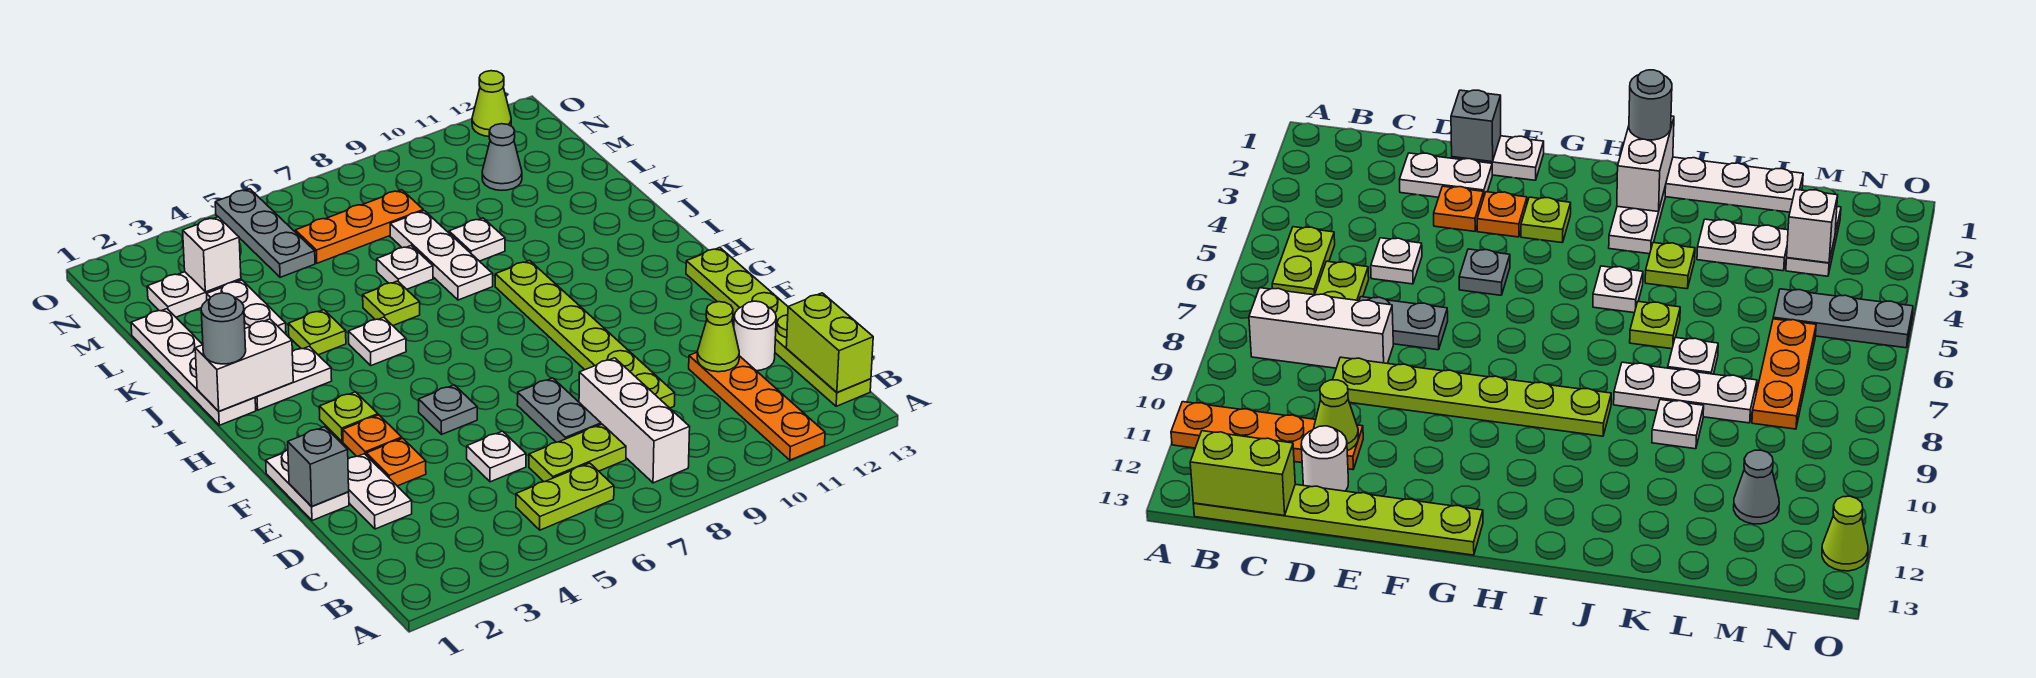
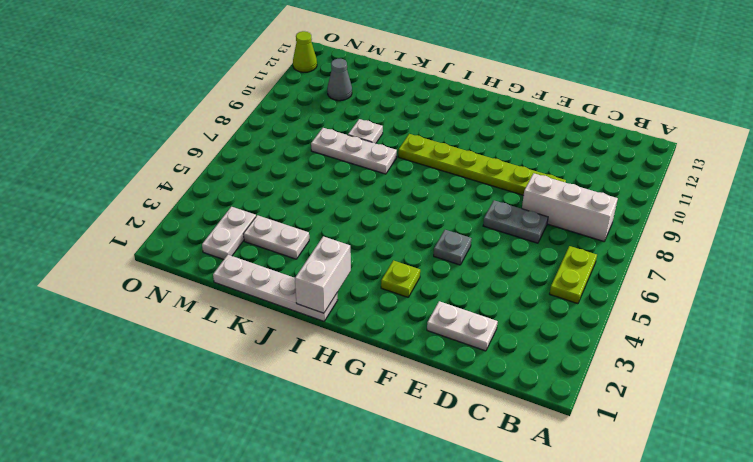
none -> orange plate A11:D11 level 1
none -> lime plate B13:G13 level 1
none -> lime plate C6:C7 level 1
none -> white plate D5 level 1

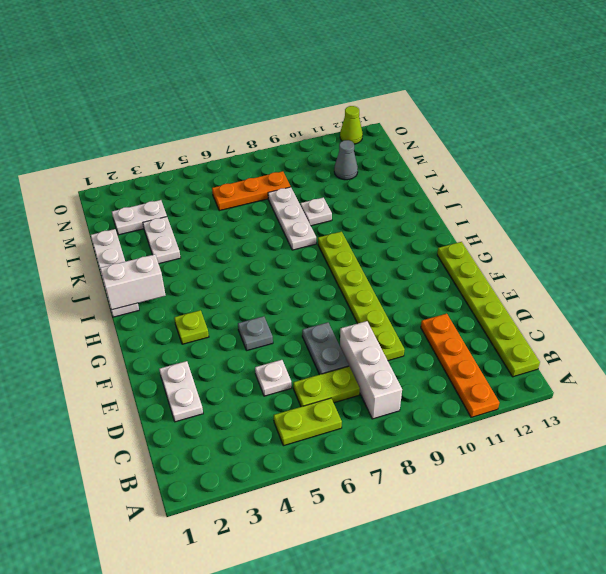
none -> white round brick D12 level 1
none -> white plate E1:F1 level 1
none -> orange plate E3 level 1
none -> orange plate F3 level 1

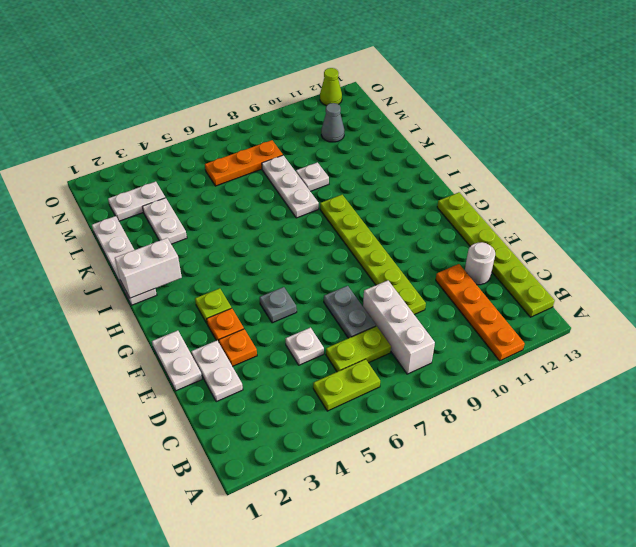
none -> white plate I2:I3 level 1
none -> white plate I5 level 1
none -> lime plate J4 level 1
none -> lime plate J6 level 1

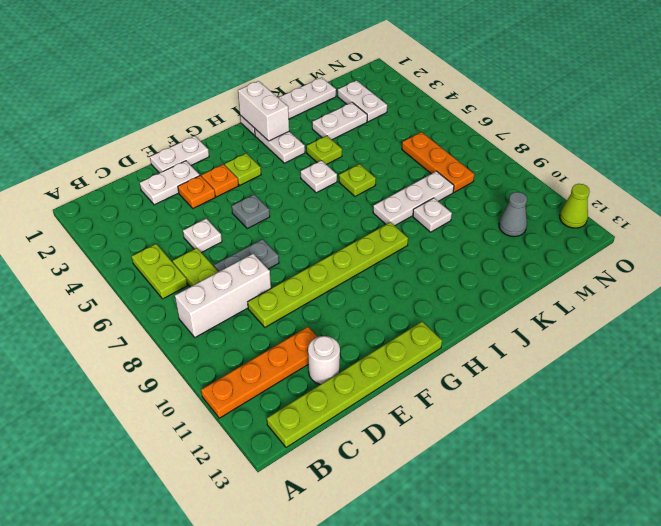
none -> white plate K7 level 1
none -> grey plate M5:O5 level 1
none -> lime brick B13:C13 level 2
none -> lime cone D11 level 2

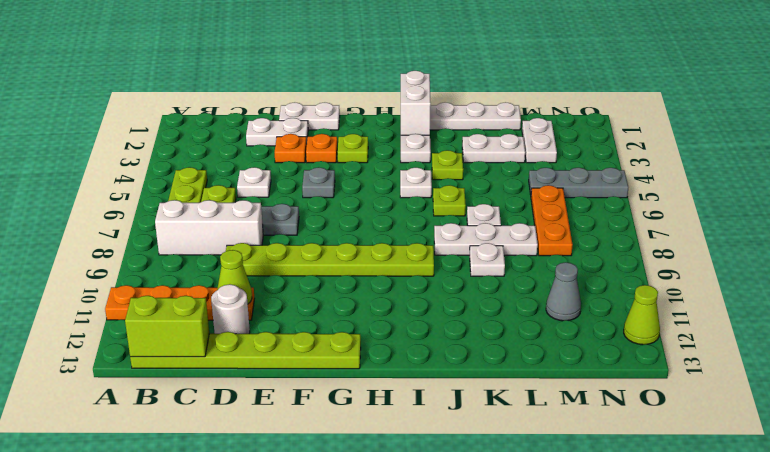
none -> grey brick E1 level 2
none -> white brick M3 level 2
none -> grey round brick I1 level 3

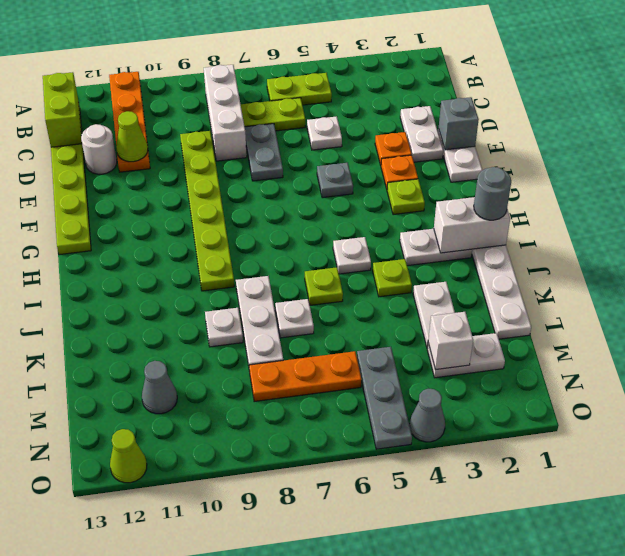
grey cone O4 level 1 -> none

